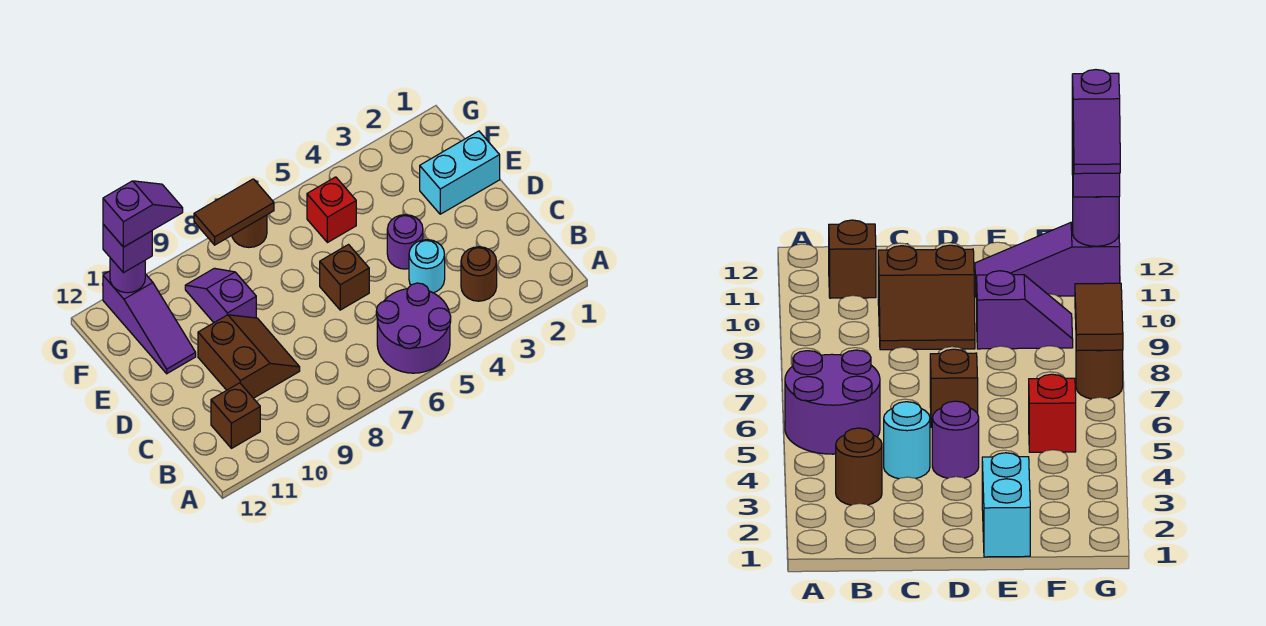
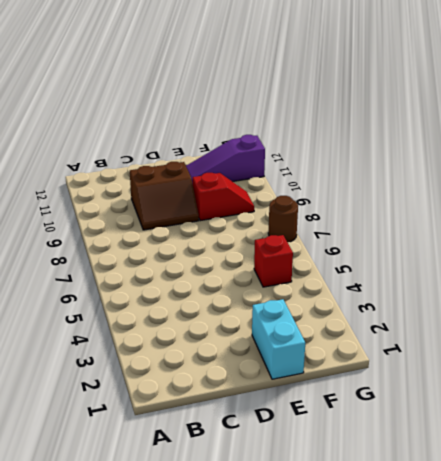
red slope E9:F9 level 1 top E -> purple slope E9:F9 level 1 top E
none -> purple round brick A5:B6 level 1
none -> brown round brick B3 level 1
none -> brown brick B11 level 1

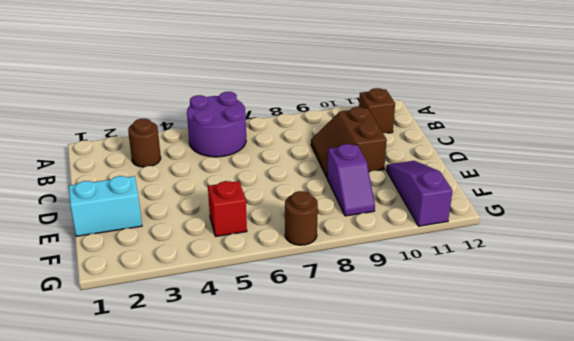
none -> cyan round brick C4 level 1
none -> purple round brick D4 level 1
none -> brown brick D6 level 1

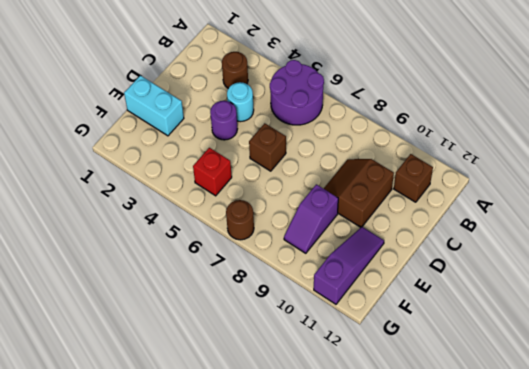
none -> brown tile G7:G8 level 2
none -> purple round brick G11 level 2
none -> purple brick G11 level 3

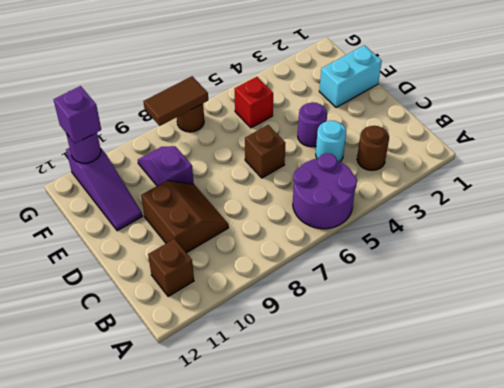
none -> purple slope G10:G11 level 4 top 11

